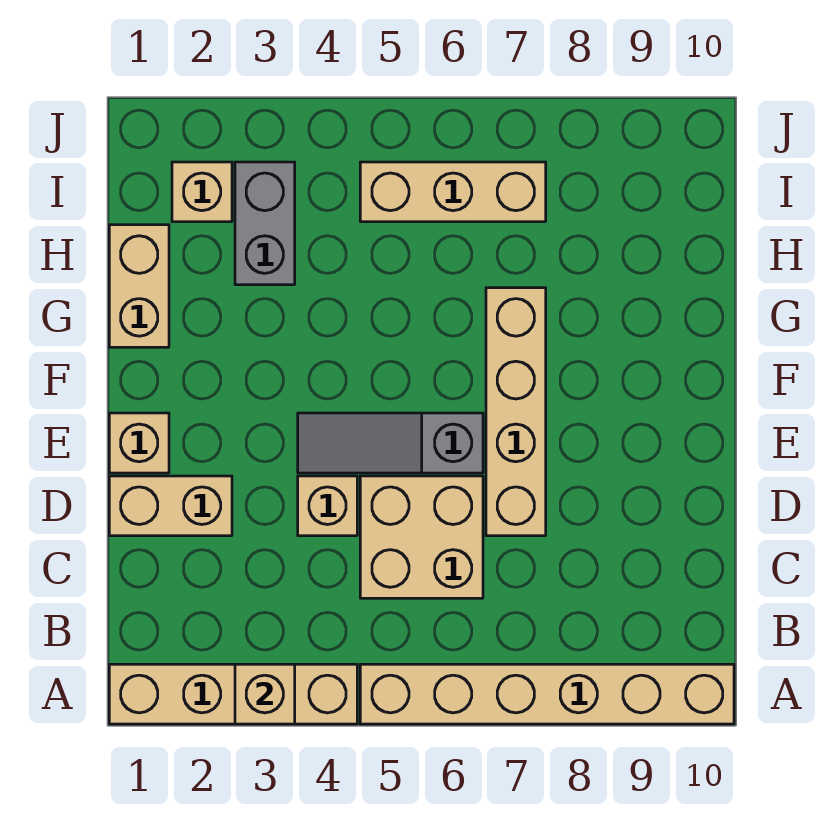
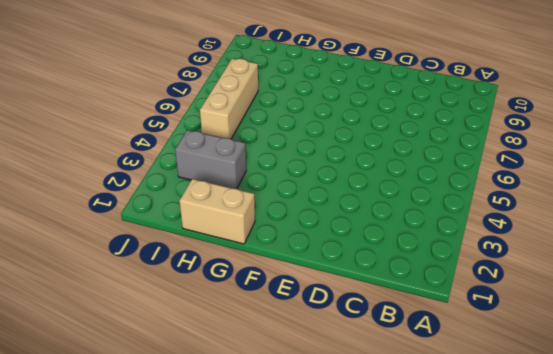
none -> tan brick A1:A4 level 1
none -> tan brick A5:A10 level 1
none -> tan brick C5:D6 level 1

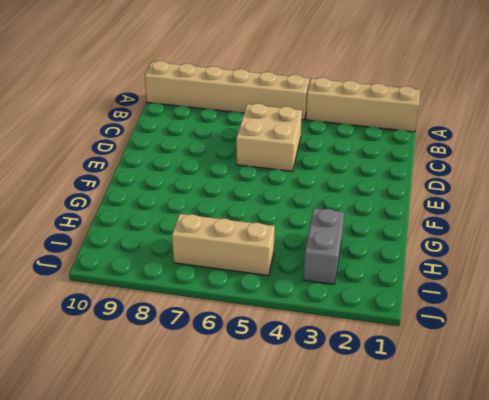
none -> tan brick D1:D2 level 1
none -> tan brick D4 level 1
none -> tan brick D7:G7 level 1

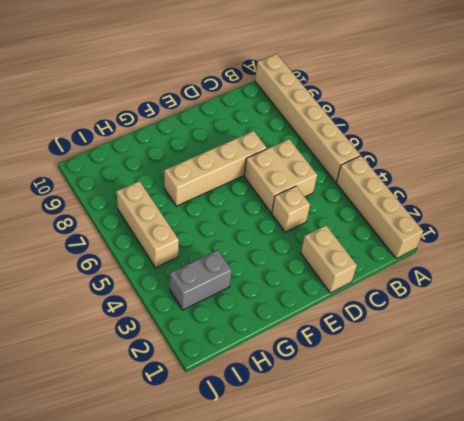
none -> tan brick E1 level 1
none -> grey slope E4:E6 level 1 top 6
none -> tan brick G1:H1 level 1

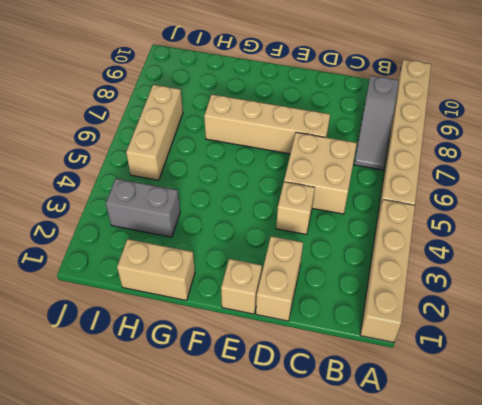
grey slope B7:B9 level 1 top 9 -> grey slope E4:E6 level 1 top 6
none -> tan brick I2 level 1
none -> tan brick A3 level 2

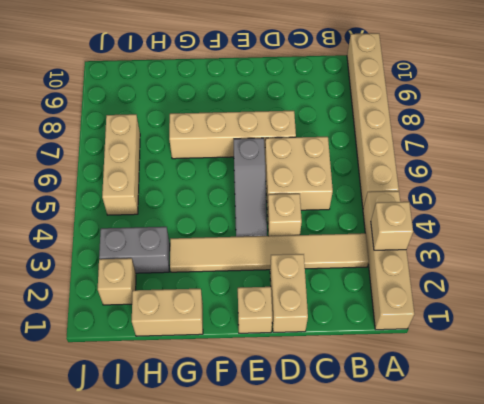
tan tile B3:G3 level 1 -> none

